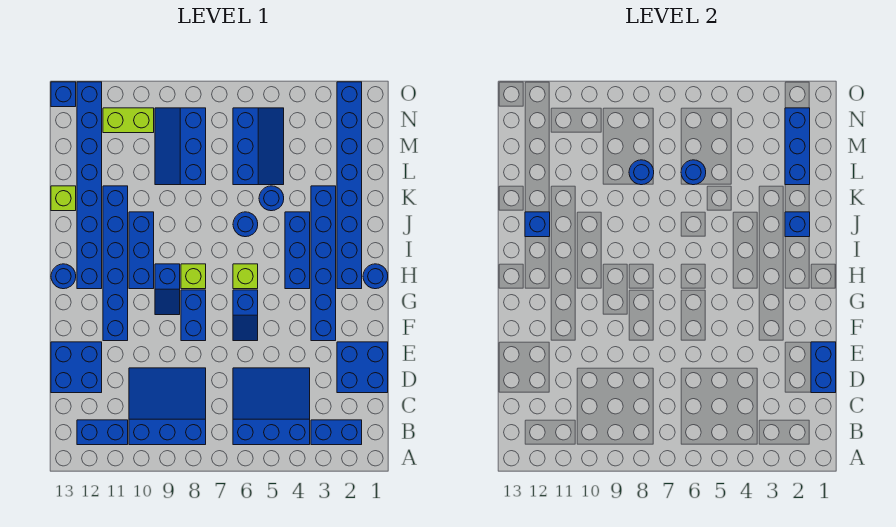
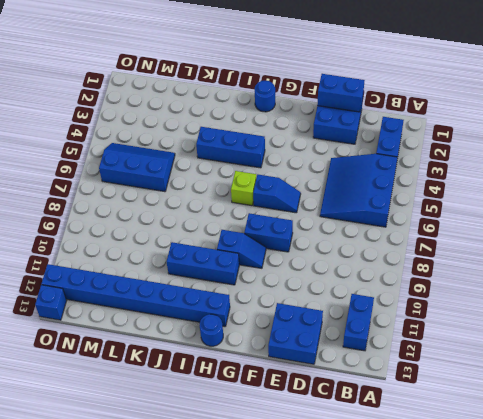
none -> blue slope B8:D10 level 1 top B
none -> blue brick F3:K3 level 1
none -> blue brick F11:K11 level 1
none -> blue brick H2:O2 level 1

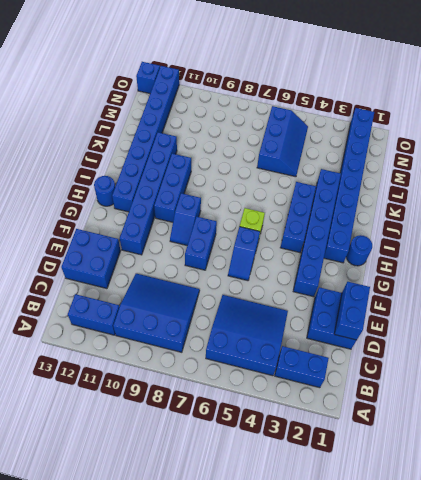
none -> lime brick H8 level 1
none -> blue round brick J6 level 1
none -> blue round brick K5 level 1
none -> lime brick K13 level 1

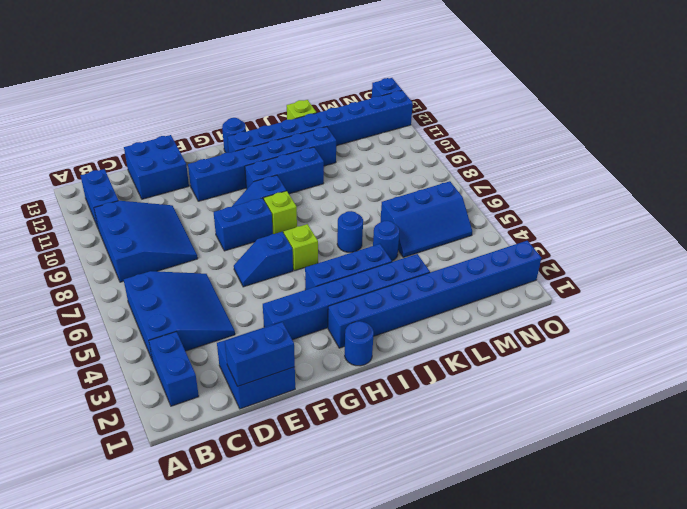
none -> blue slope L8:N9 level 1 top 8
none -> lime brick N10:N11 level 1
none -> blue brick J2 level 2
none -> blue brick J12 level 2

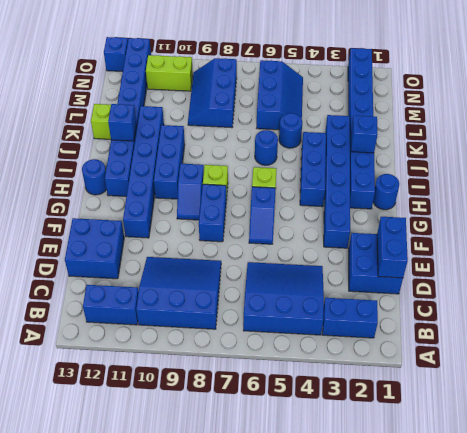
none -> blue brick L2:N2 level 2
none -> blue round brick L6 level 2
none -> blue round brick L8 level 2

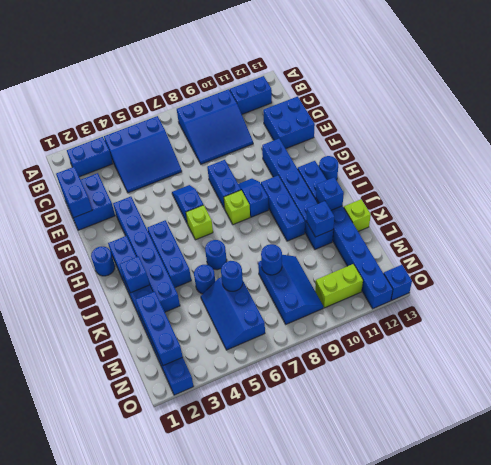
blue brick K11 level 2 -> none

